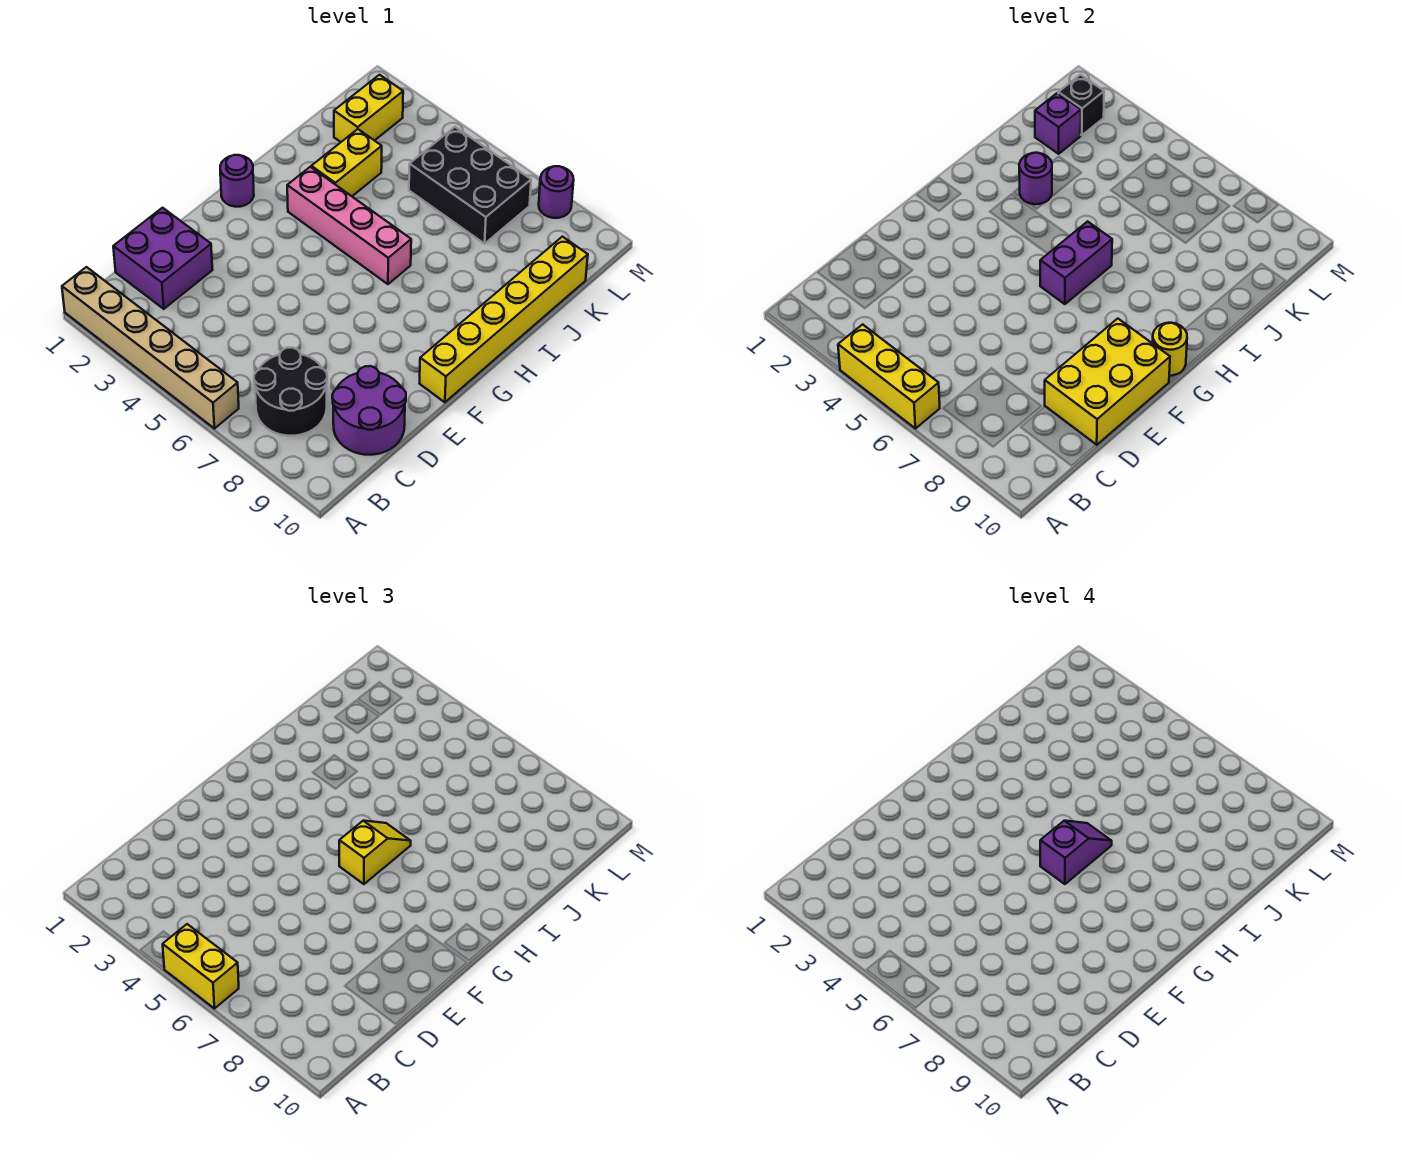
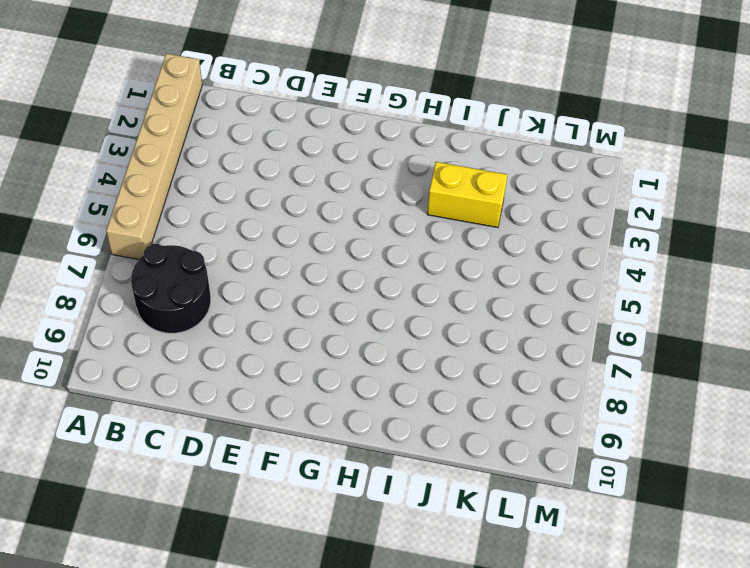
none -> purple brick C1:D2 level 1
none -> purple round brick C9:D10 level 1
none -> yellow brick F10:K10 level 1

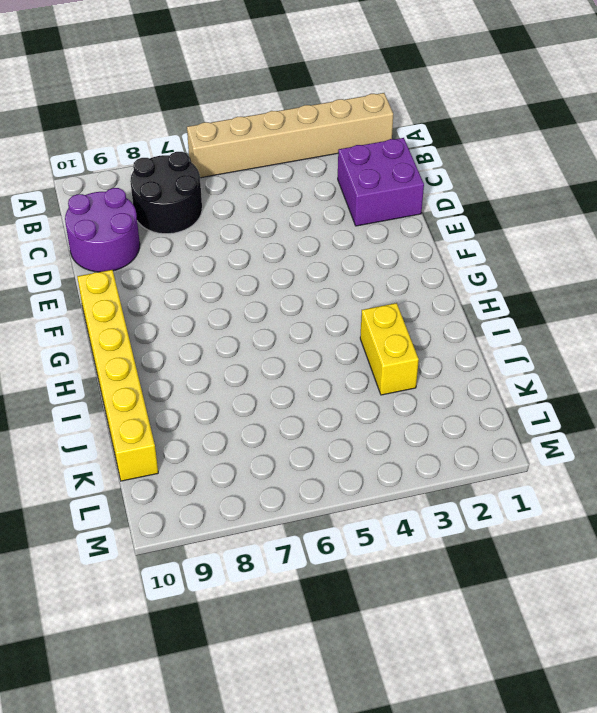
none -> purple round brick G1 level 1
none -> pink brick H3:H6 level 1
none -> yellow brick K2:L2 level 1

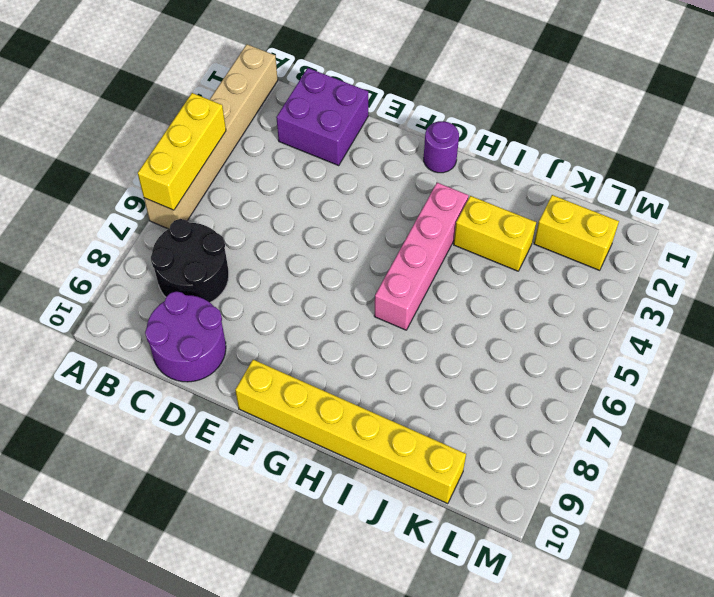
none -> black brick K5:L7 level 1
none -> purple round brick M8 level 1
none -> yellow brick D9:F10 level 2

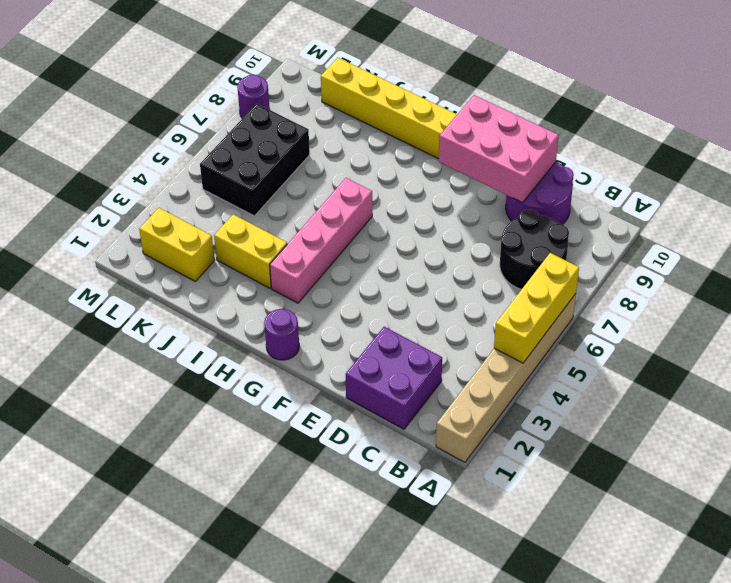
pink brick D9:F10 level 2 -> yellow brick D9:F10 level 2
none -> purple brick G6:H6 level 2
none -> yellow round brick G10 level 2
none -> purple round brick I3 level 2

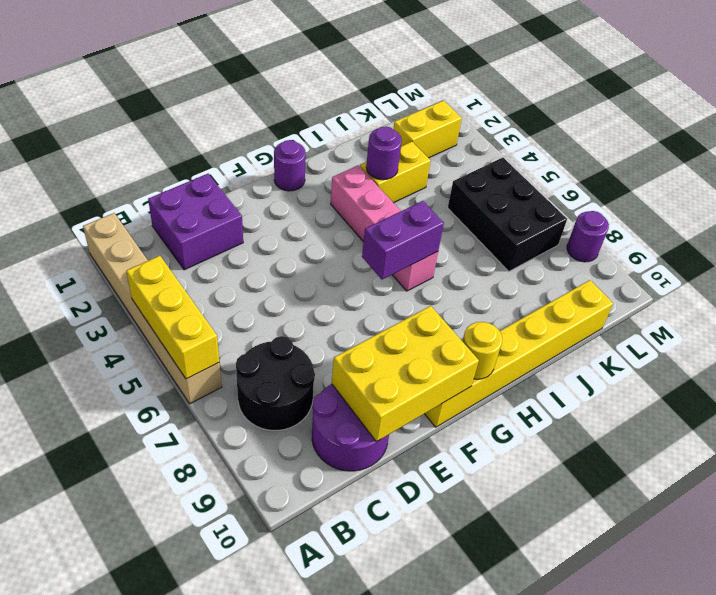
none -> purple brick K2 level 2
none -> black brick L2 level 2
none -> yellow brick A5:A6 level 3

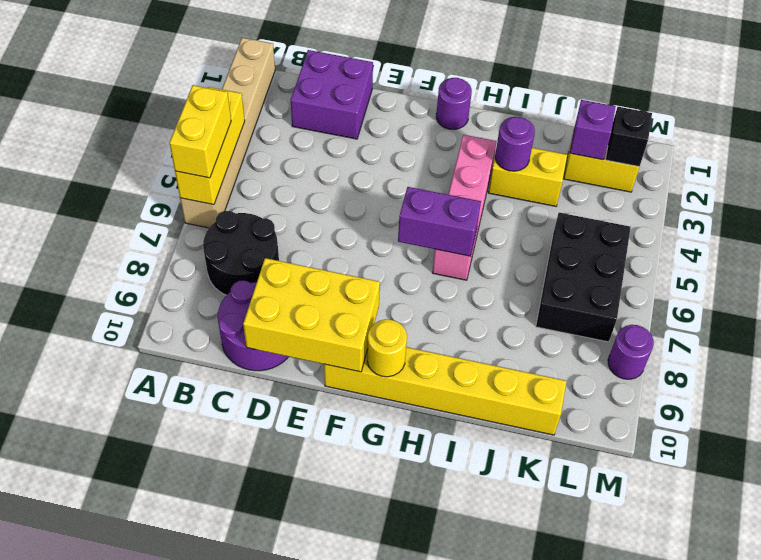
none -> yellow slope G6:H6 level 3 top G
none -> purple slope G6:H6 level 4 top G

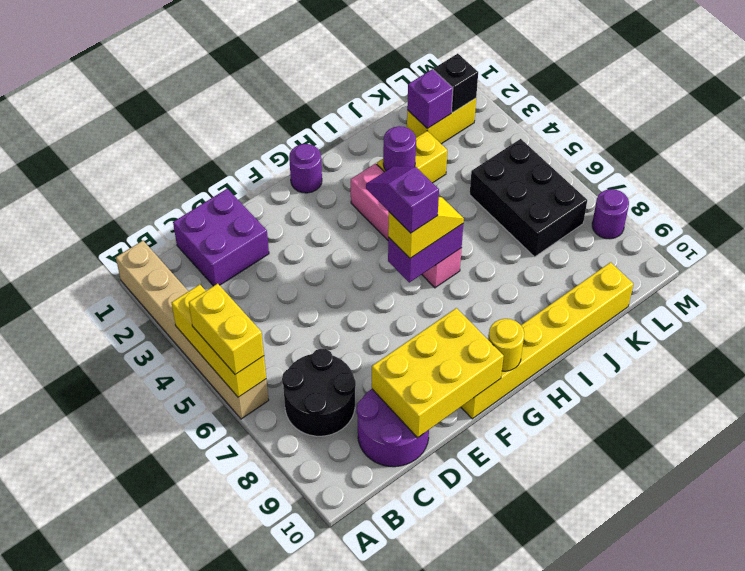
purple slope G5:G6 level 4 top 6 -> purple slope G6:H6 level 4 top G

